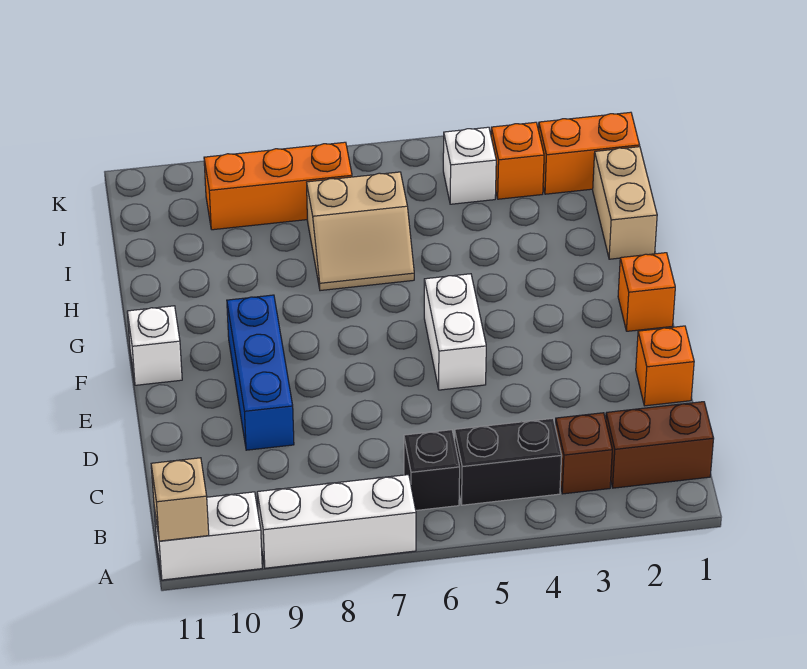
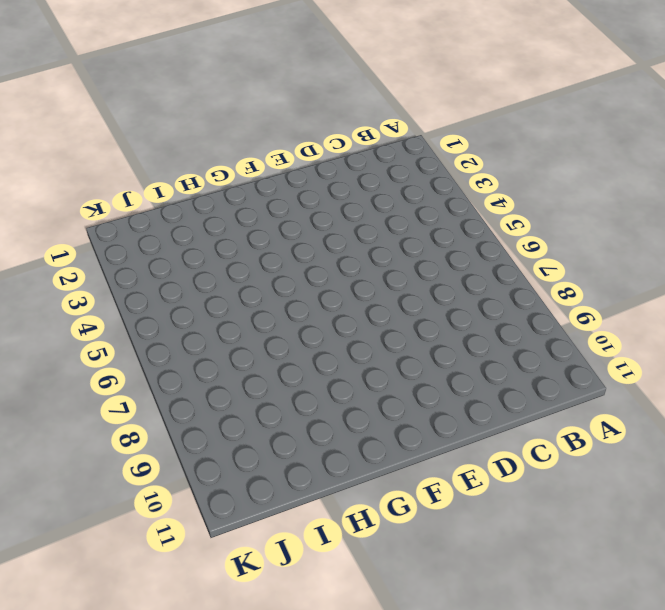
none -> white brick A7:A9 level 1
none -> white brick A10:A11 level 1
none -> brown brick B1:B2 level 1

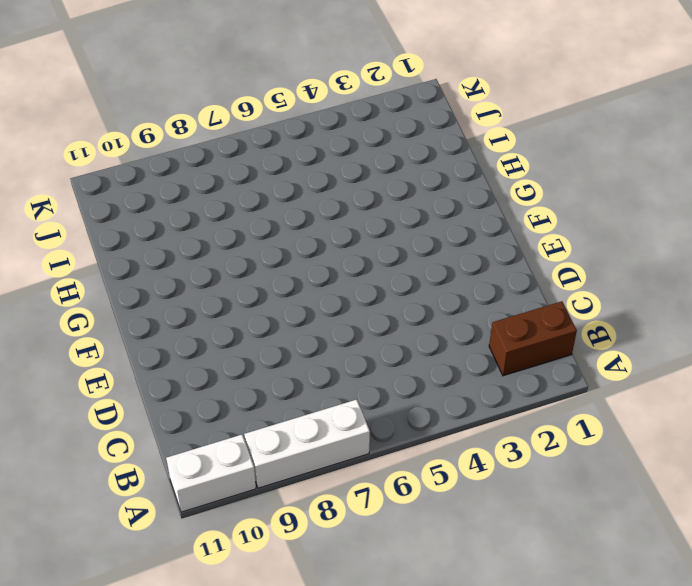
none -> brown brick B3 level 1
none -> black brick B4:B5 level 1
none -> black brick B6 level 1

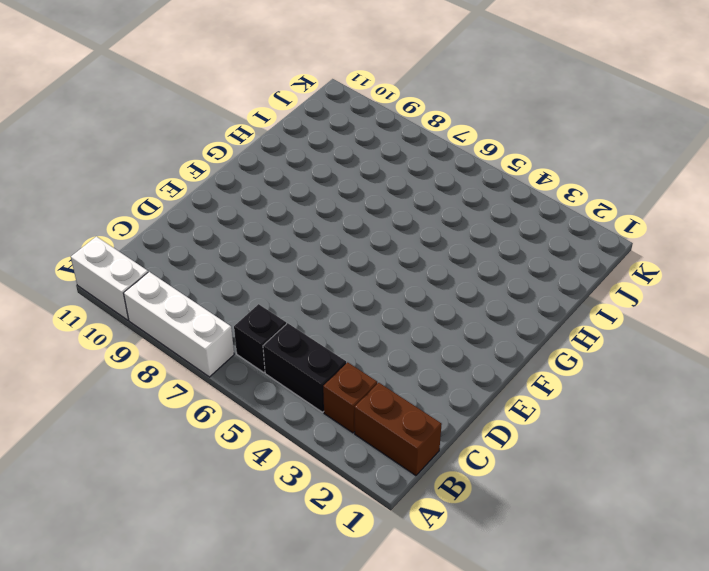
none -> orange brick D1 level 1
none -> blue brick D9:F9 level 1
none -> white brick E5:F5 level 1

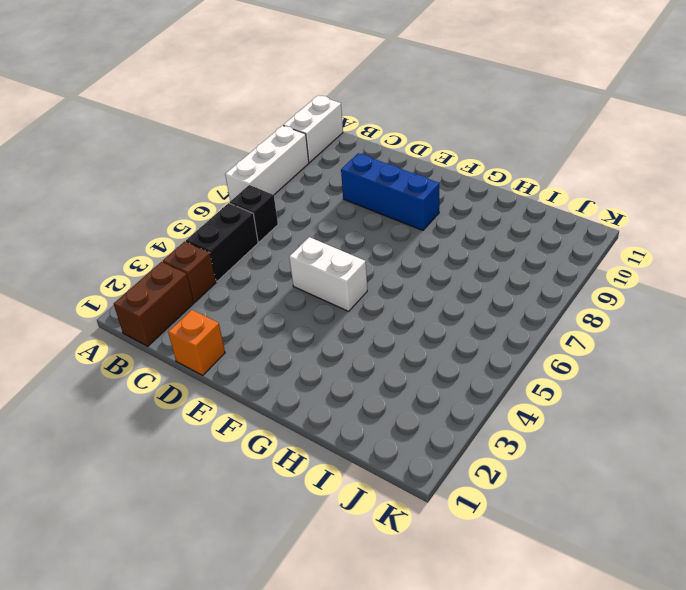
none -> orange brick F1 level 1
none -> white brick F11 level 1
none -> tan brick H1:I1 level 1

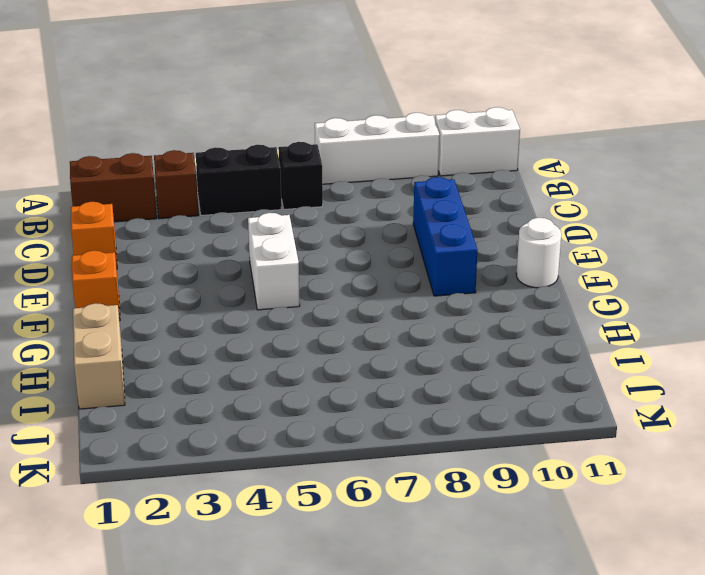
white round brick F11 level 1 -> white brick F11 level 1
none -> tan slope H6:I7 level 1 top I
none -> orange brick J1:J2 level 1
none -> orange brick J3 level 1

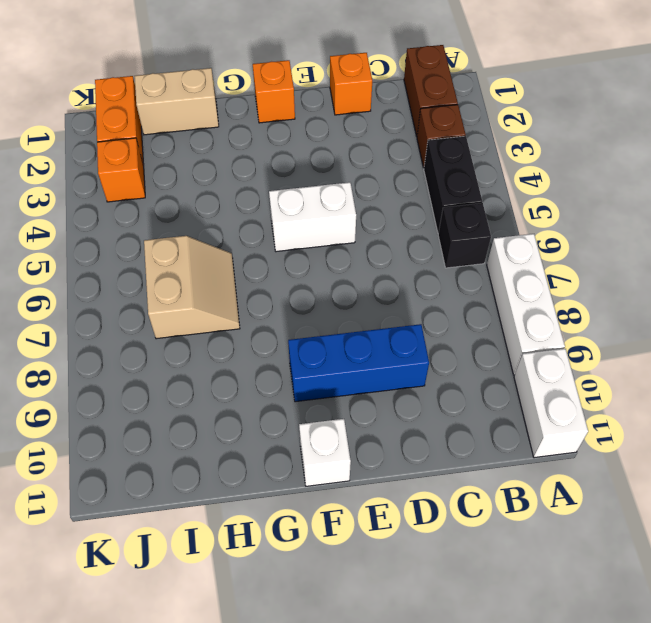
none -> white brick J4 level 1
none -> orange brick J7:J9 level 1
none -> tan brick A11 level 2

